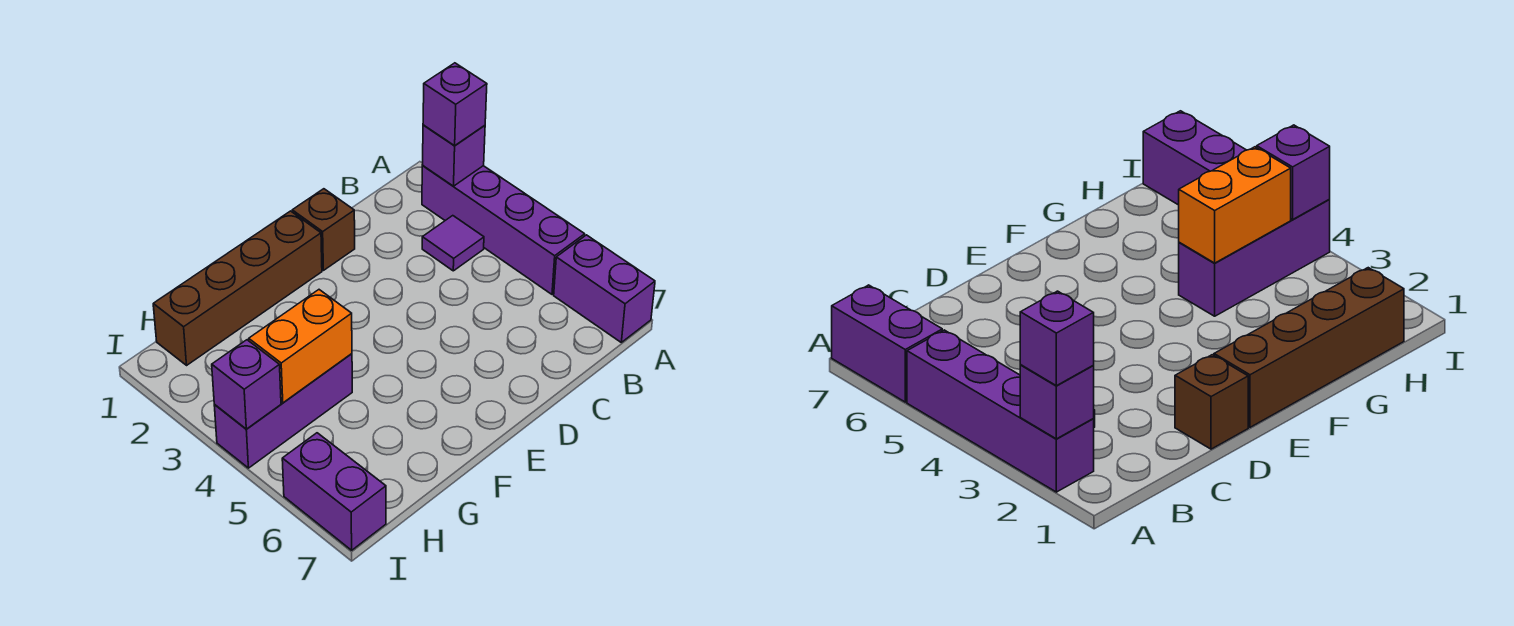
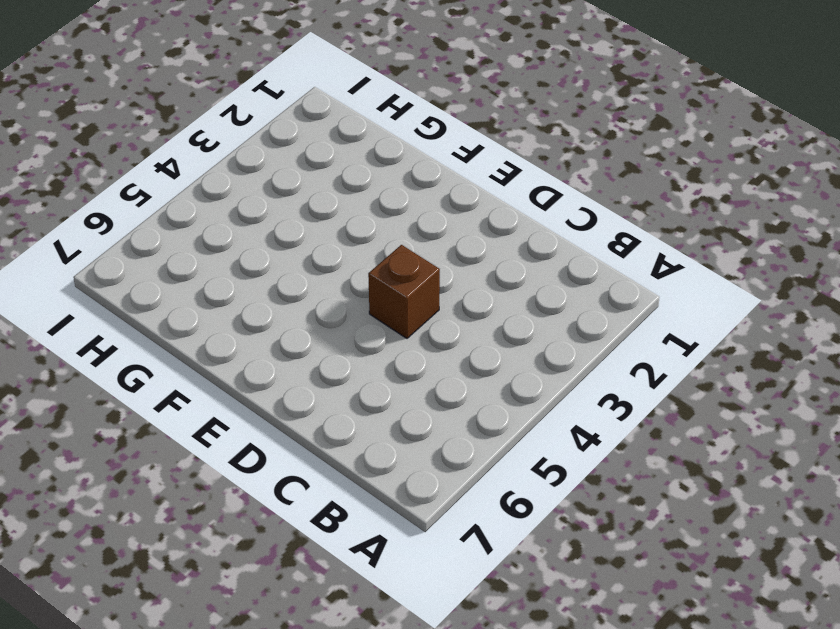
brown brick D4 level 1 -> brown brick D1 level 1
none -> purple brick A2:A5 level 1
none -> purple brick A6:A7 level 1

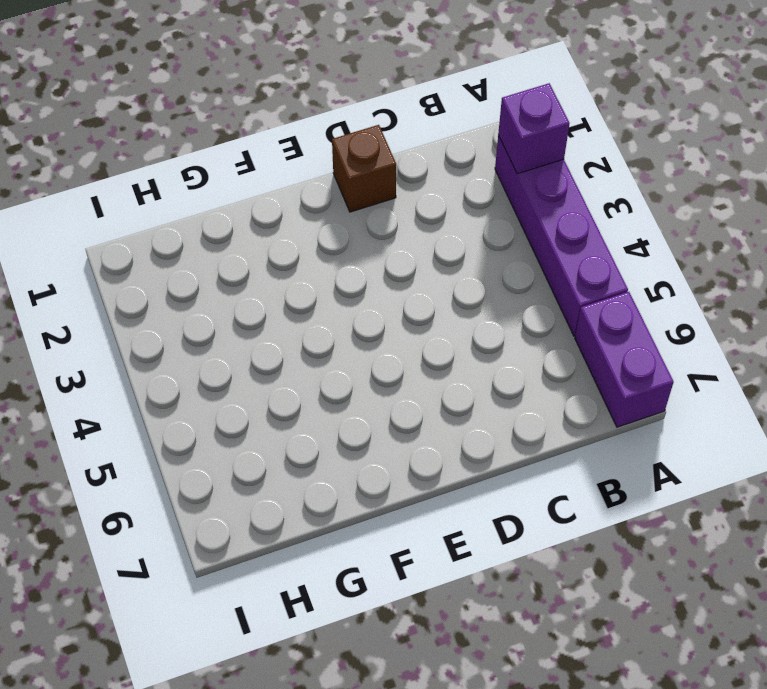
none -> purple tile B3 level 1
none -> brown brick E1:H1 level 1

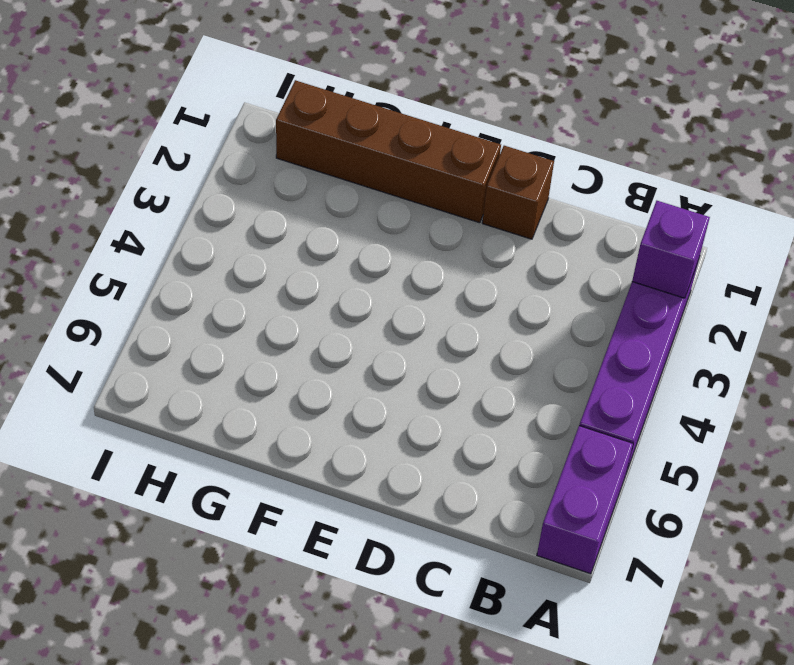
none -> purple tile B3 level 1
none -> purple brick G4:I4 level 1

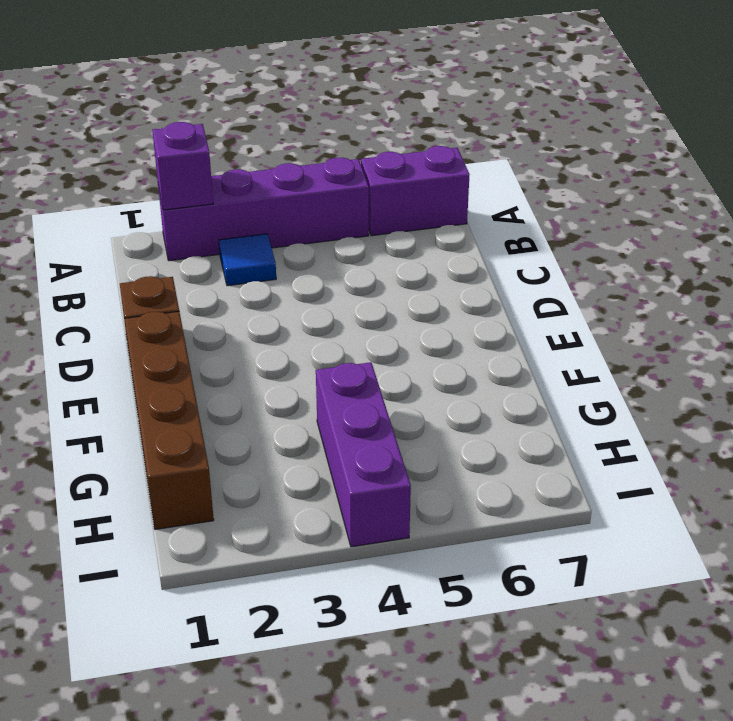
blue tile B3 level 1 -> purple tile B3 level 1
none -> purple brick I6:I7 level 1
none -> orange brick G4:H4 level 2

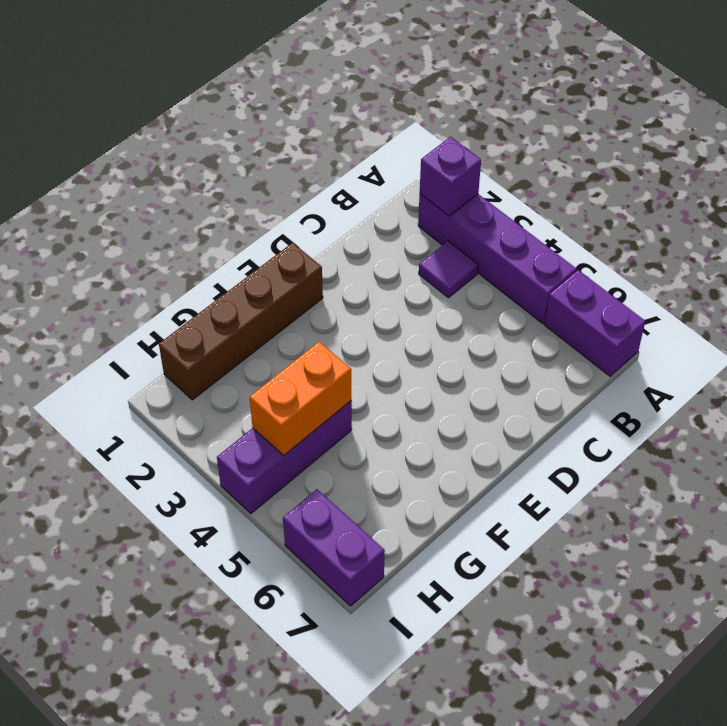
none -> brown brick D1 level 1
none -> purple brick I4 level 2

